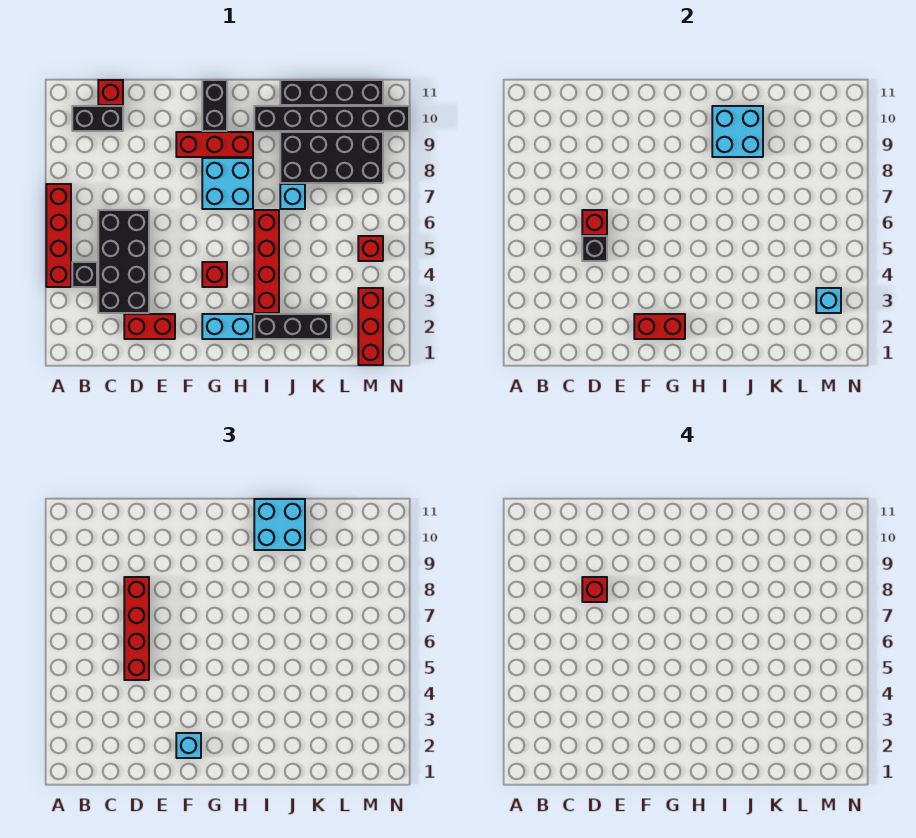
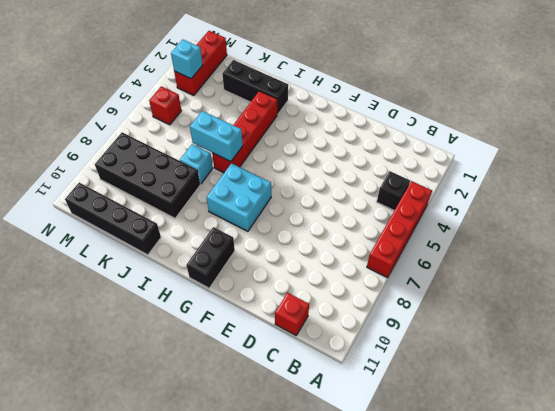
cyan brick I6:J6 level 2 -> cyan brick G2:H2 level 1
none -> black brick B10:C10 level 1
none -> black brick C3:D6 level 1
none -> red brick D2:E2 level 1

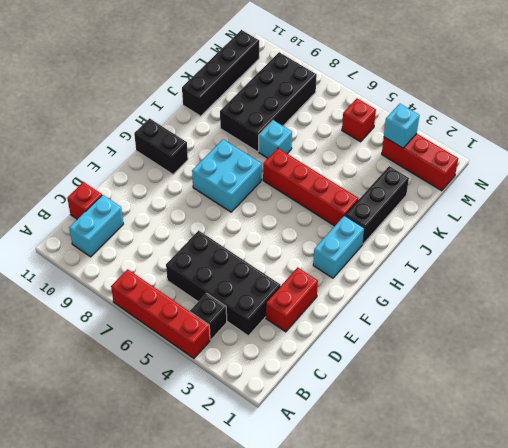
cyan brick B10:C10 level 1 -> black brick B10:C10 level 1
none -> red brick F9:H9 level 1
none -> red brick G4 level 1
none -> black brick I10:N10 level 1

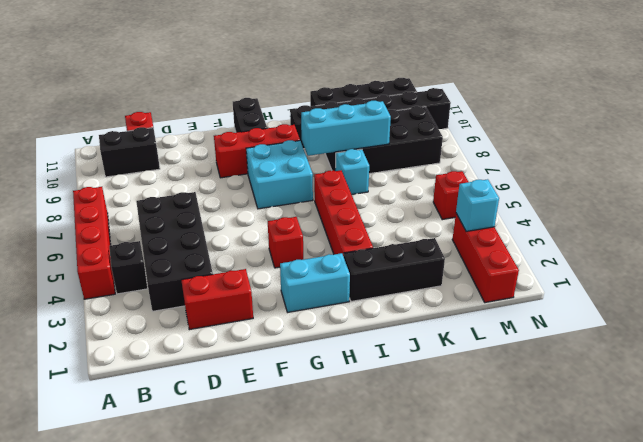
cyan brick I8:K8 level 2 -> none
none -> black brick D5 level 2
none -> red brick D6 level 2
none -> red brick F2:G2 level 2

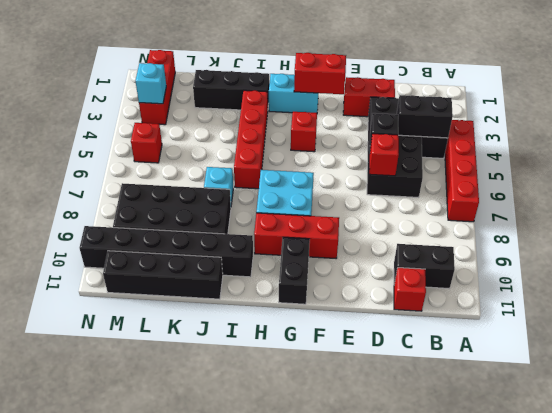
black brick B4:C4 level 2 -> none
none -> cyan brick I9:J10 level 2
none -> red brick D5:D8 level 3
none -> cyan brick F2 level 3

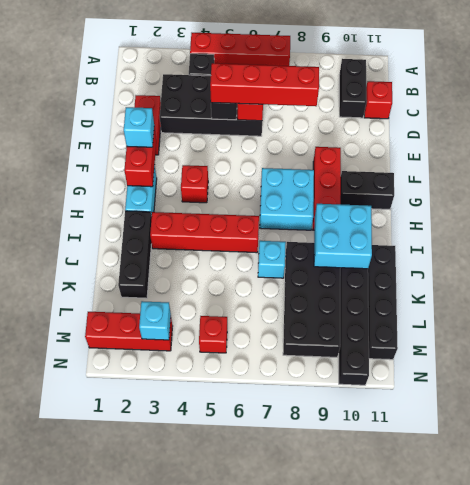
none -> cyan brick I10:J11 level 3
none -> red brick D8 level 4

